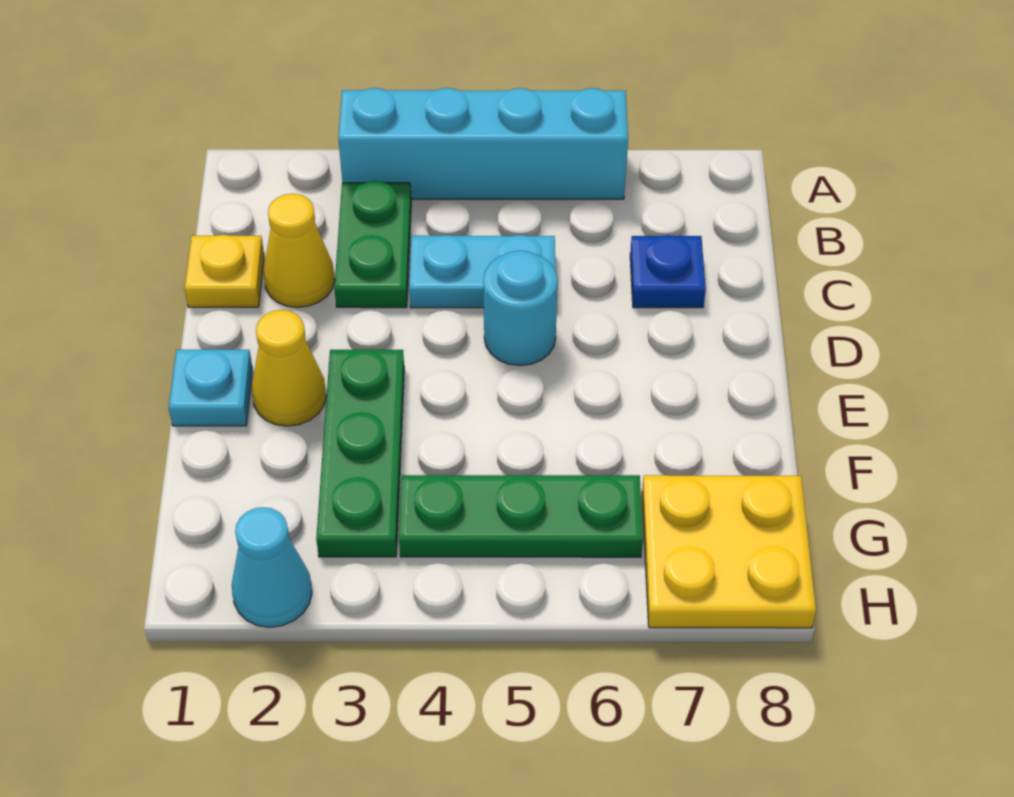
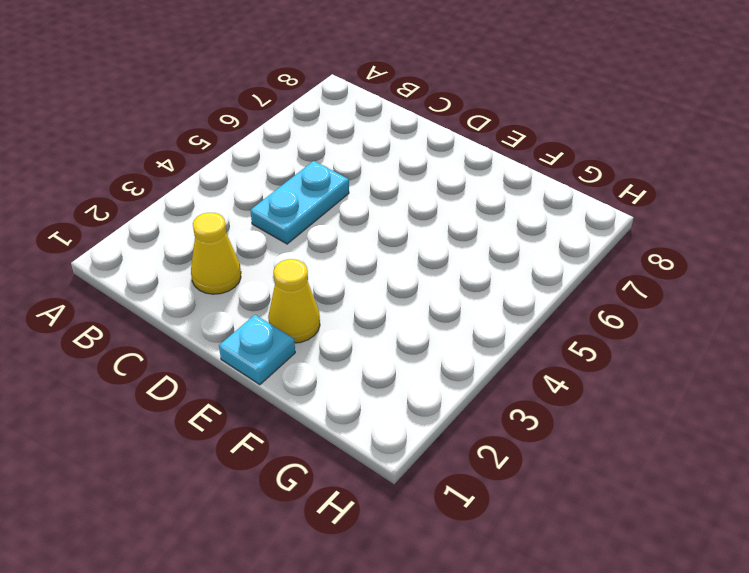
none -> cyan brick A3:A6 level 1
none -> green plate B3:C3 level 1
none -> yellow plate C1 level 1

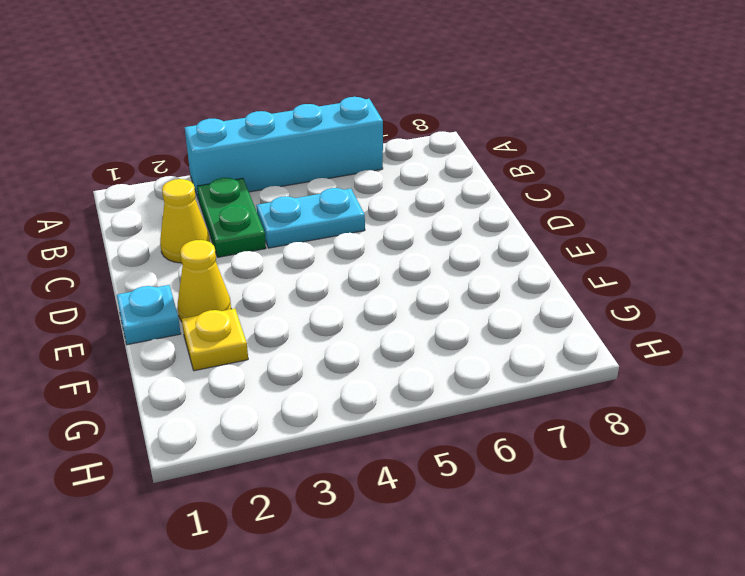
yellow plate F2 level 1 -> yellow plate C1 level 1
none -> blue plate C7 level 1
none -> cyan round brick D5 level 1
none -> green plate E3:G3 level 1

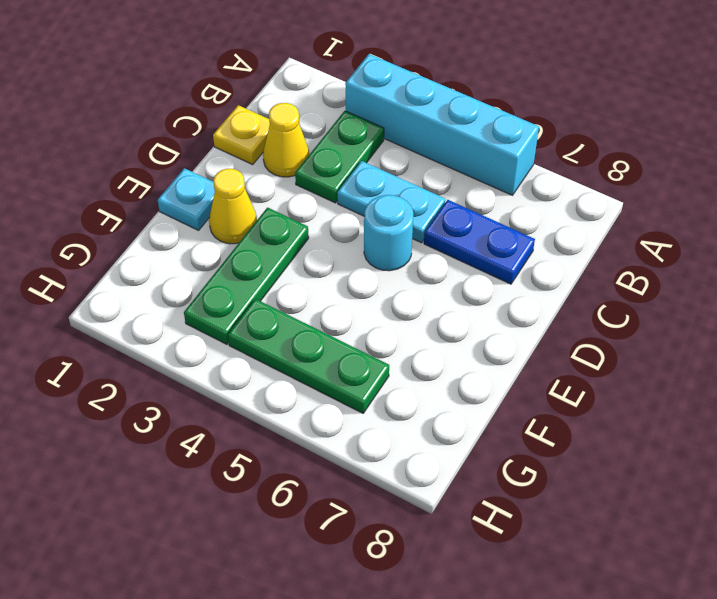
blue plate C6:C7 level 1 -> blue plate C7 level 1
none -> yellow plate G7:H8 level 1
none -> cyan cone H2 level 1

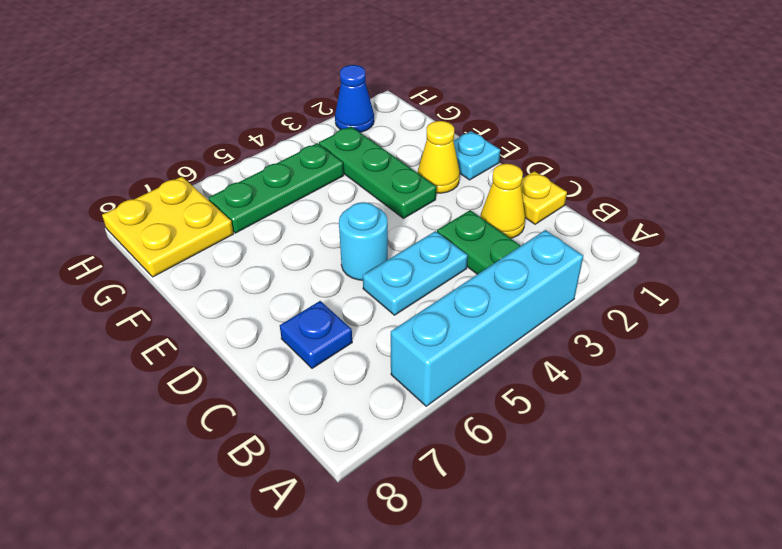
blue cone H2 level 1 -> cyan cone H2 level 1

